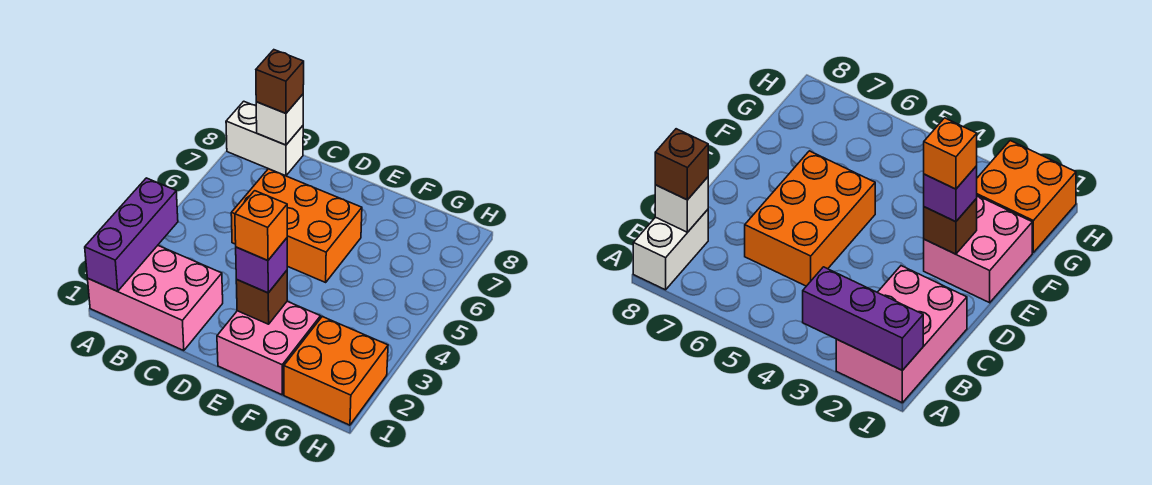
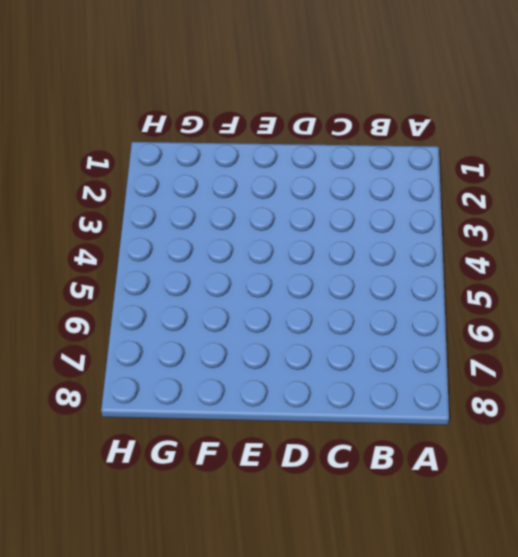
none -> pink brick A1:C2 level 1
none -> white brick A8:B8 level 1

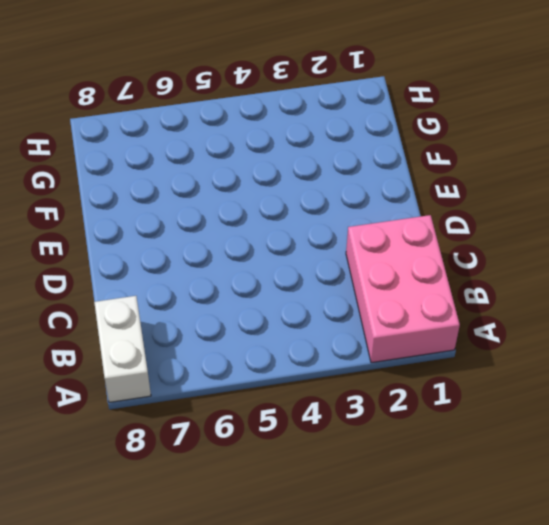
none -> orange brick C5:E6 level 1
none -> pink brick E1:F2 level 1

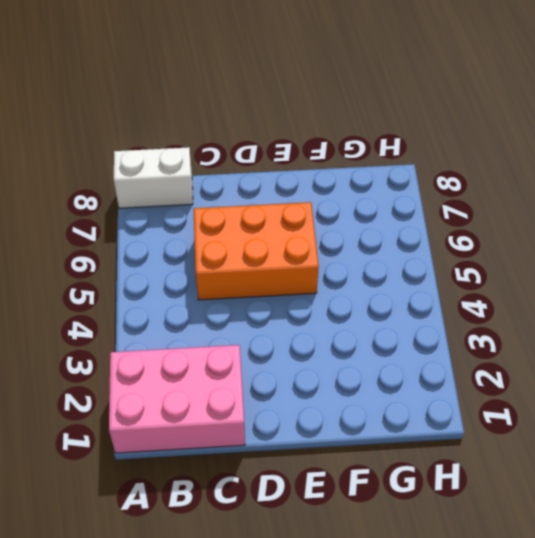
none -> pink brick E1:F2 level 1
none -> orange brick G1:H2 level 1

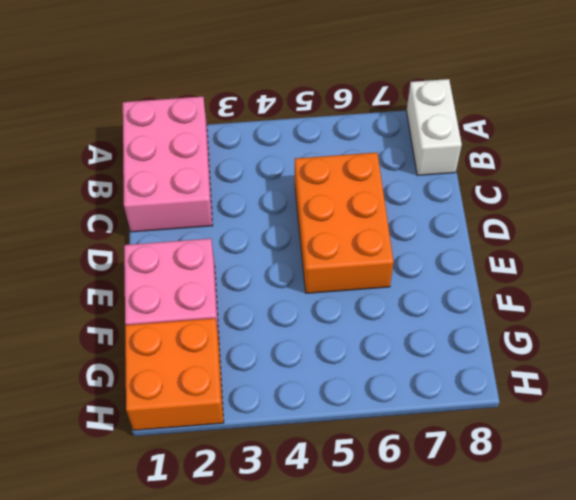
none -> purple brick A1:A3 level 2
none -> white brick B8 level 2

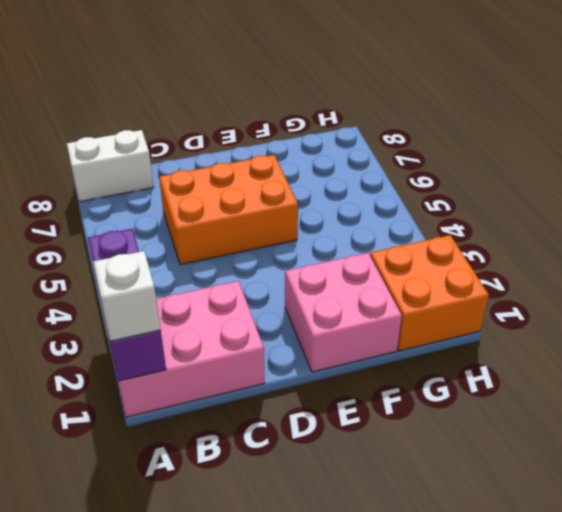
white brick A1 level 3 -> white brick B8 level 2
none -> brown brick E2 level 2
none -> brown brick B8 level 3

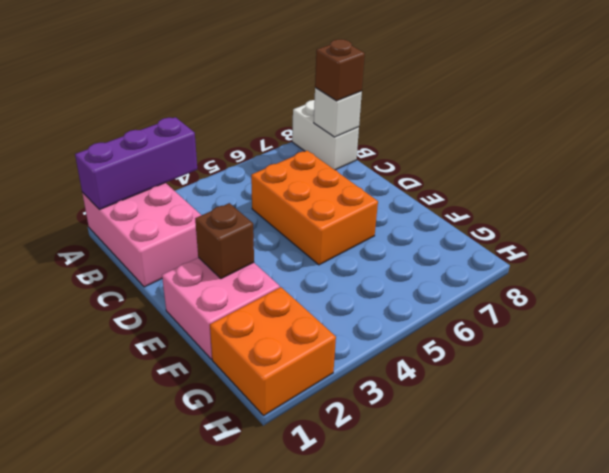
none -> purple brick E2 level 3
none -> orange brick E2 level 4

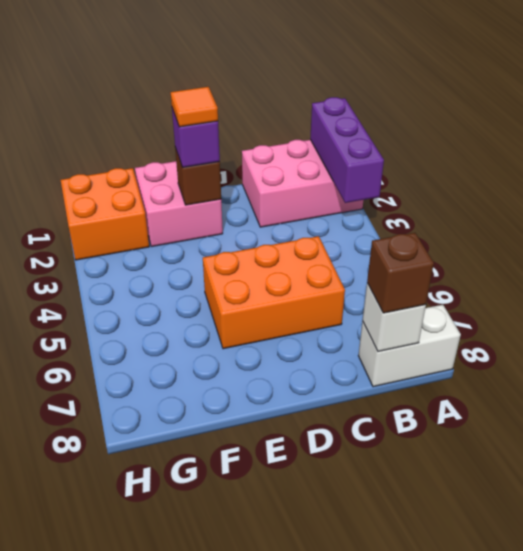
orange tile E2 level 4 -> orange brick E2 level 4

